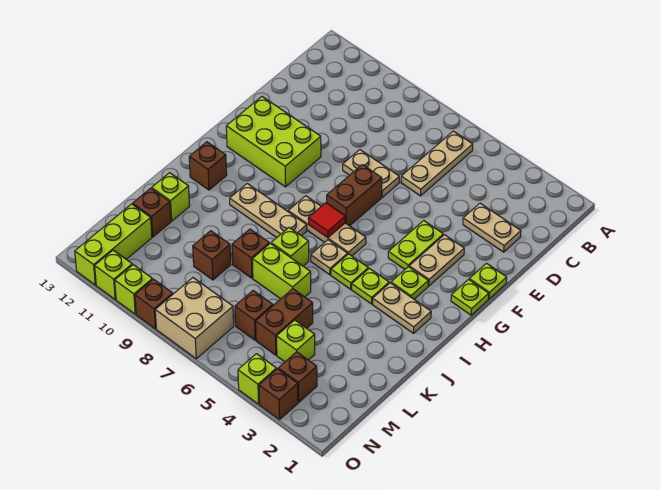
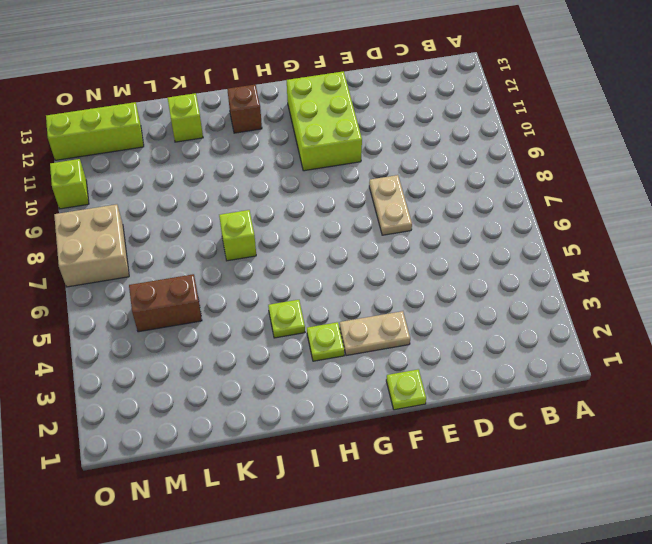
none -> tan plate B6:D6 level 1
none -> tan plate D2:D3 level 1
none -> lime plate F4:G4 level 1
none -> brown brick F7:G7 level 1

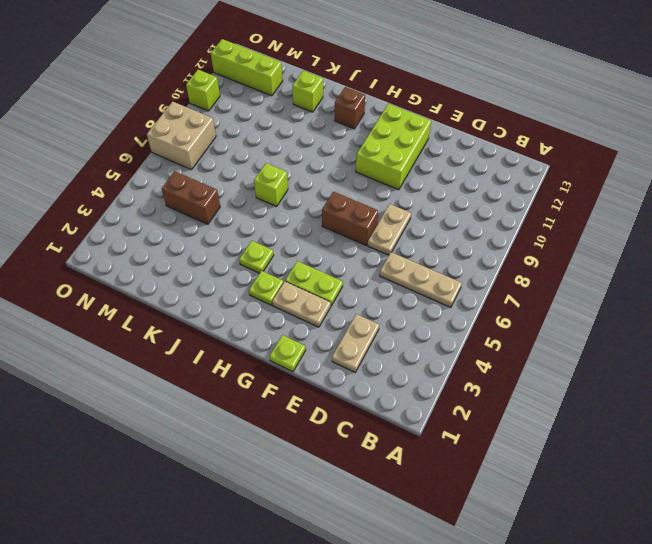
none -> lime plate G1 level 1
none -> tan plate H6:H8 level 1
none -> tan plate I2:I3 level 1
none -> lime plate I5 level 1

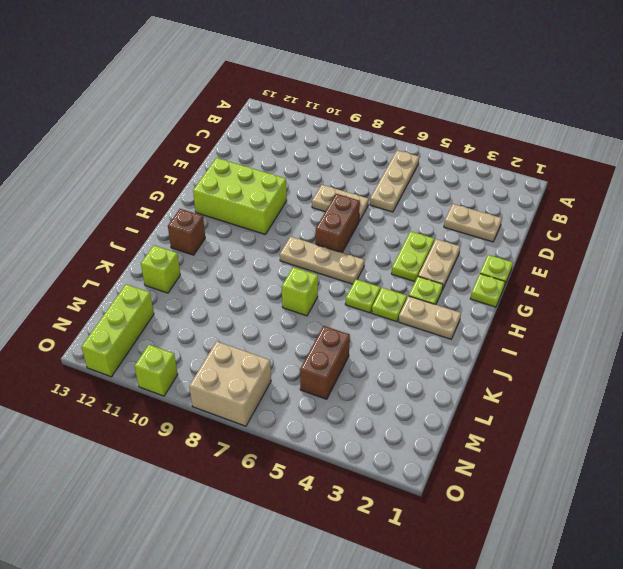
none -> tan plate I6 level 1
none -> tan plate I8:I10 level 1
none -> lime brick K6:K7 level 1
none -> brown brick K8 level 1

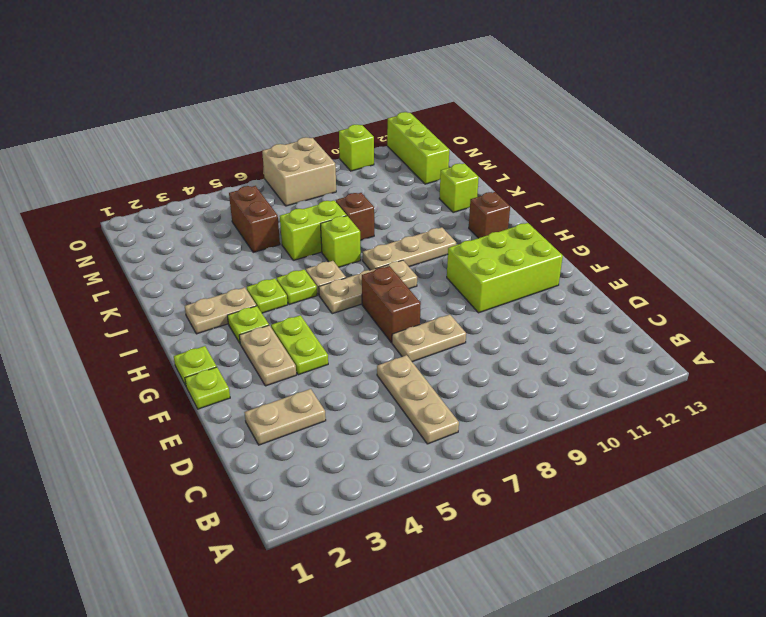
none -> brown brick L9 level 1
none -> brown brick L12 level 1
none -> lime brick M4 level 1
none -> brown brick M6 level 1

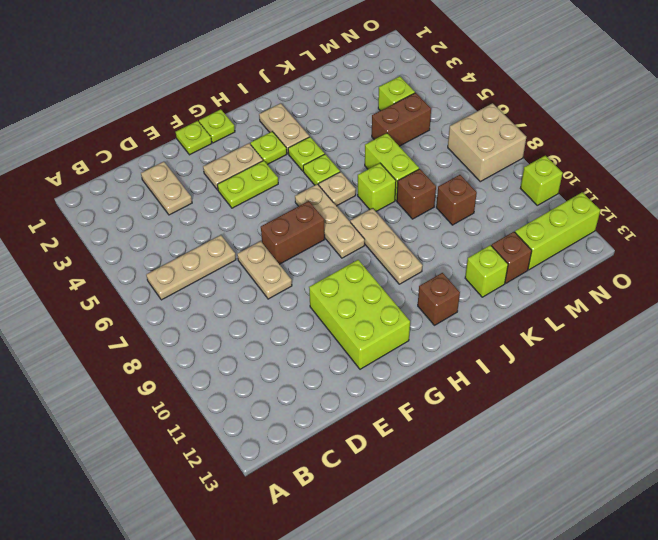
none -> brown brick M6 level 1
none -> brown brick N3 level 1
none -> brown brick O3 level 1
none -> lime brick O4 level 1

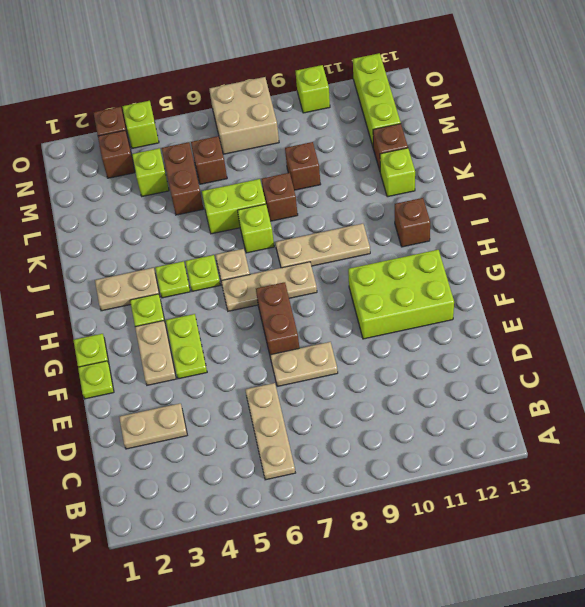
none -> brown brick O9 level 1
none -> lime brick O11 level 1
none -> red tile H7 level 2

